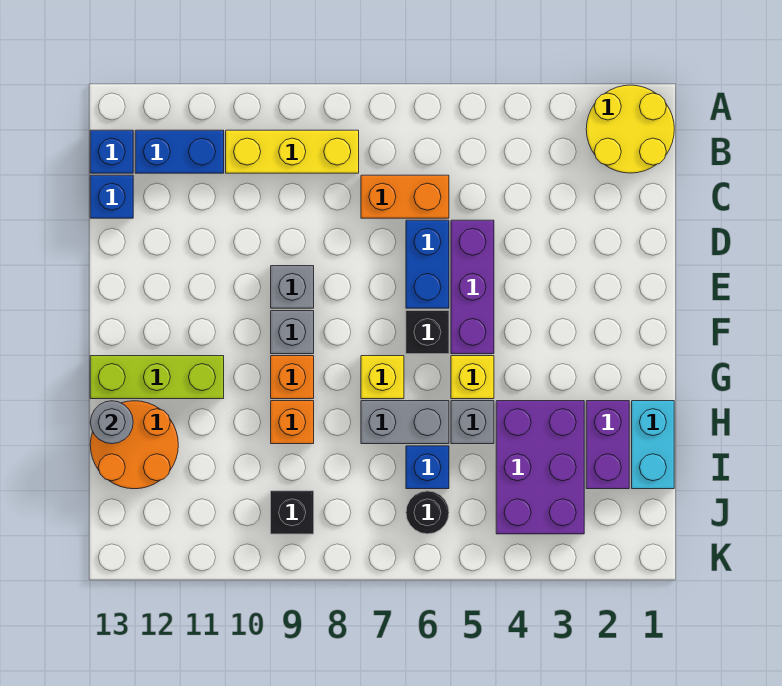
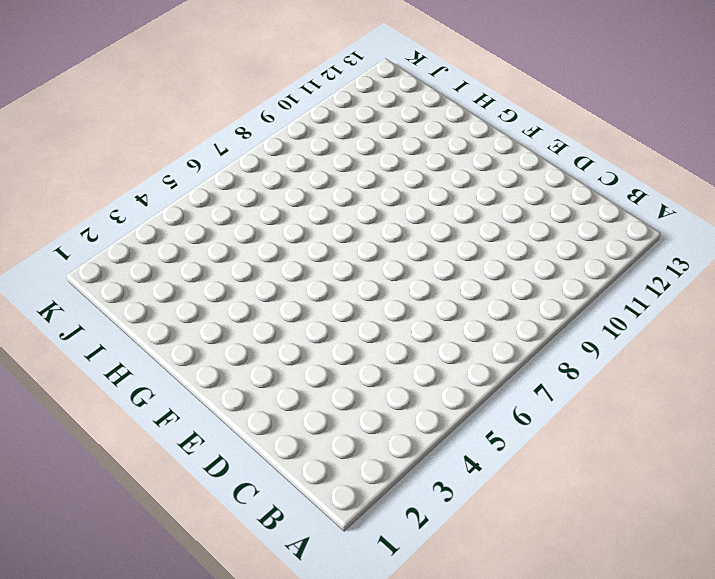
none -> yellow round brick A1:B2 level 1
none -> yellow brick B8:B10 level 1
none -> blue brick B11:B12 level 1

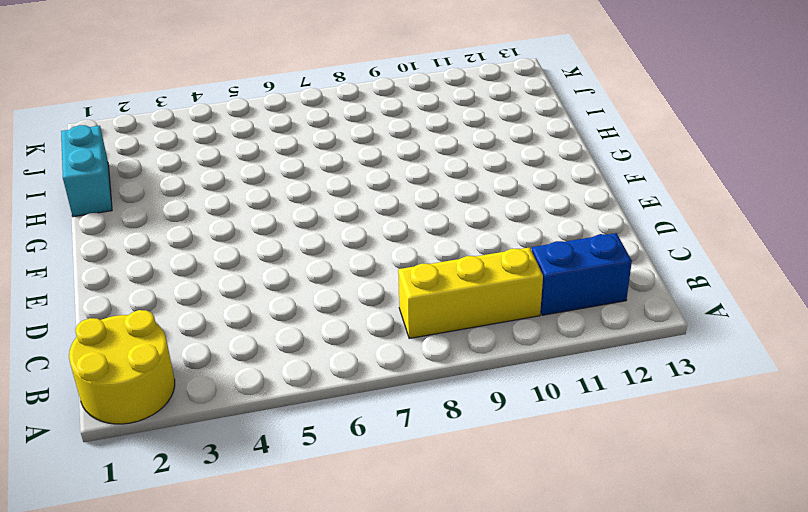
none -> blue brick B13 level 1
none -> orange brick C6:C7 level 1
none -> blue brick C13 level 1

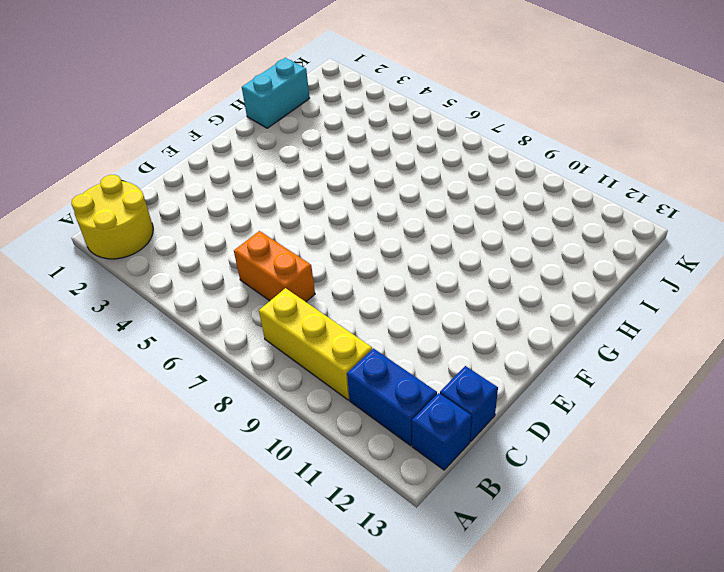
none -> purple brick D5:F5 level 1
none -> blue brick D6:E6 level 1
none -> grey brick E9 level 1

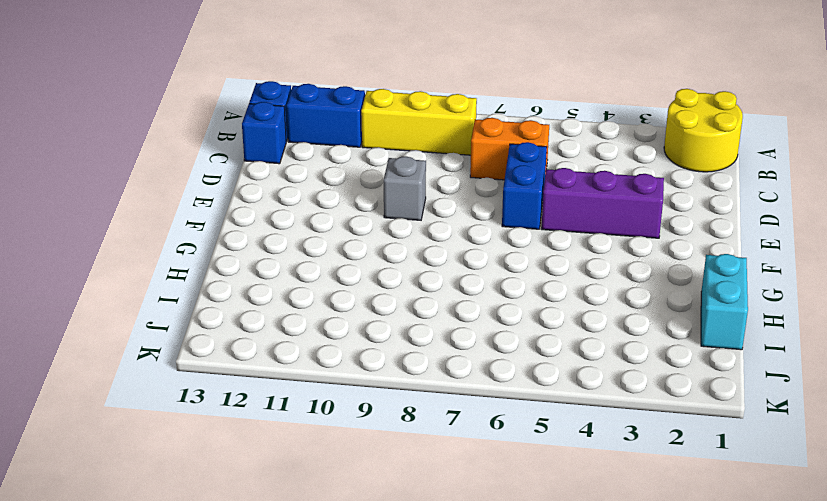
purple brick E3:E5 level 1 -> purple brick D5:F5 level 1
none -> black brick F6 level 1
none -> grey brick F9 level 1
none -> yellow brick G5 level 1

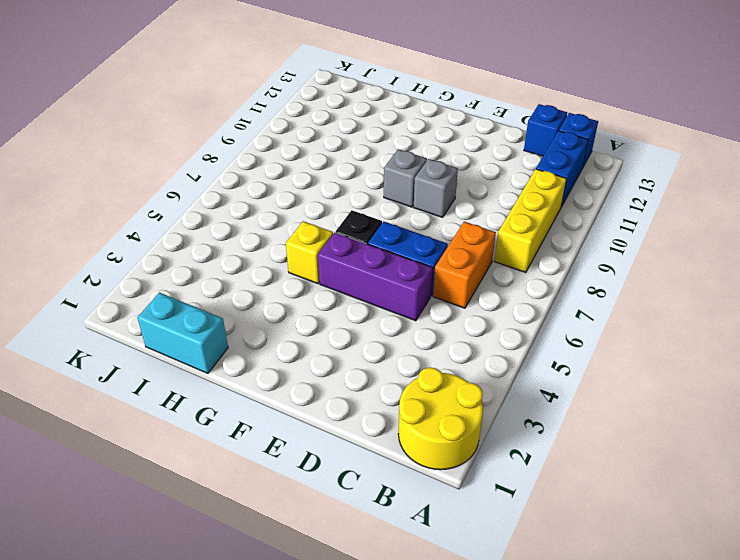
none -> yellow brick G7 level 1
none -> orange brick G9 level 1
none -> lime brick G11:G13 level 1

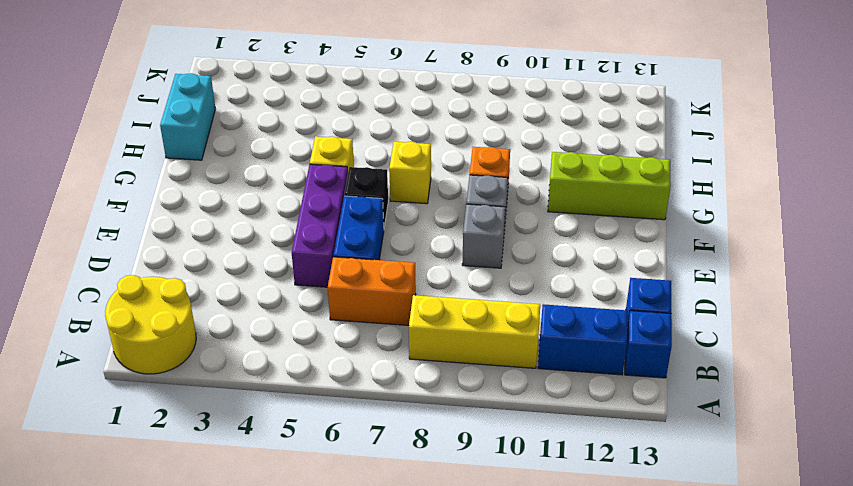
none -> purple brick H2:I2 level 1
none -> purple brick H3:J4 level 1
none -> grey brick H5 level 1

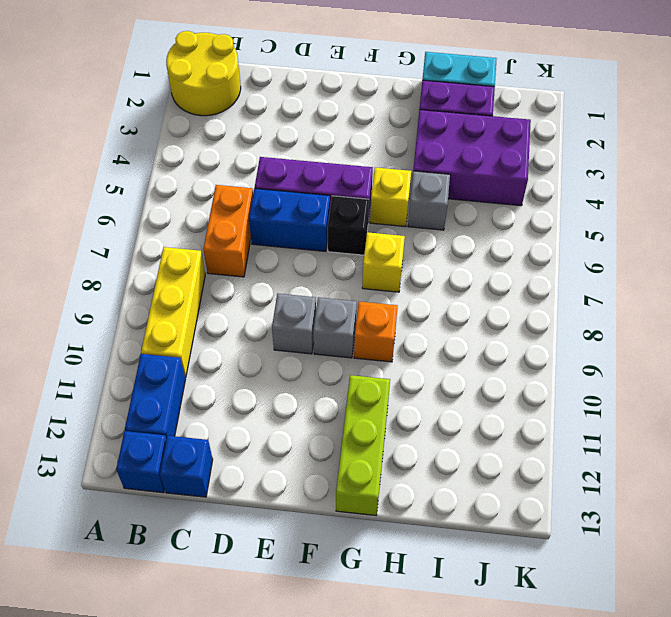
none -> grey brick H6:H7 level 1
none -> orange brick H9 level 1
none -> orange round brick H12:I13 level 1

